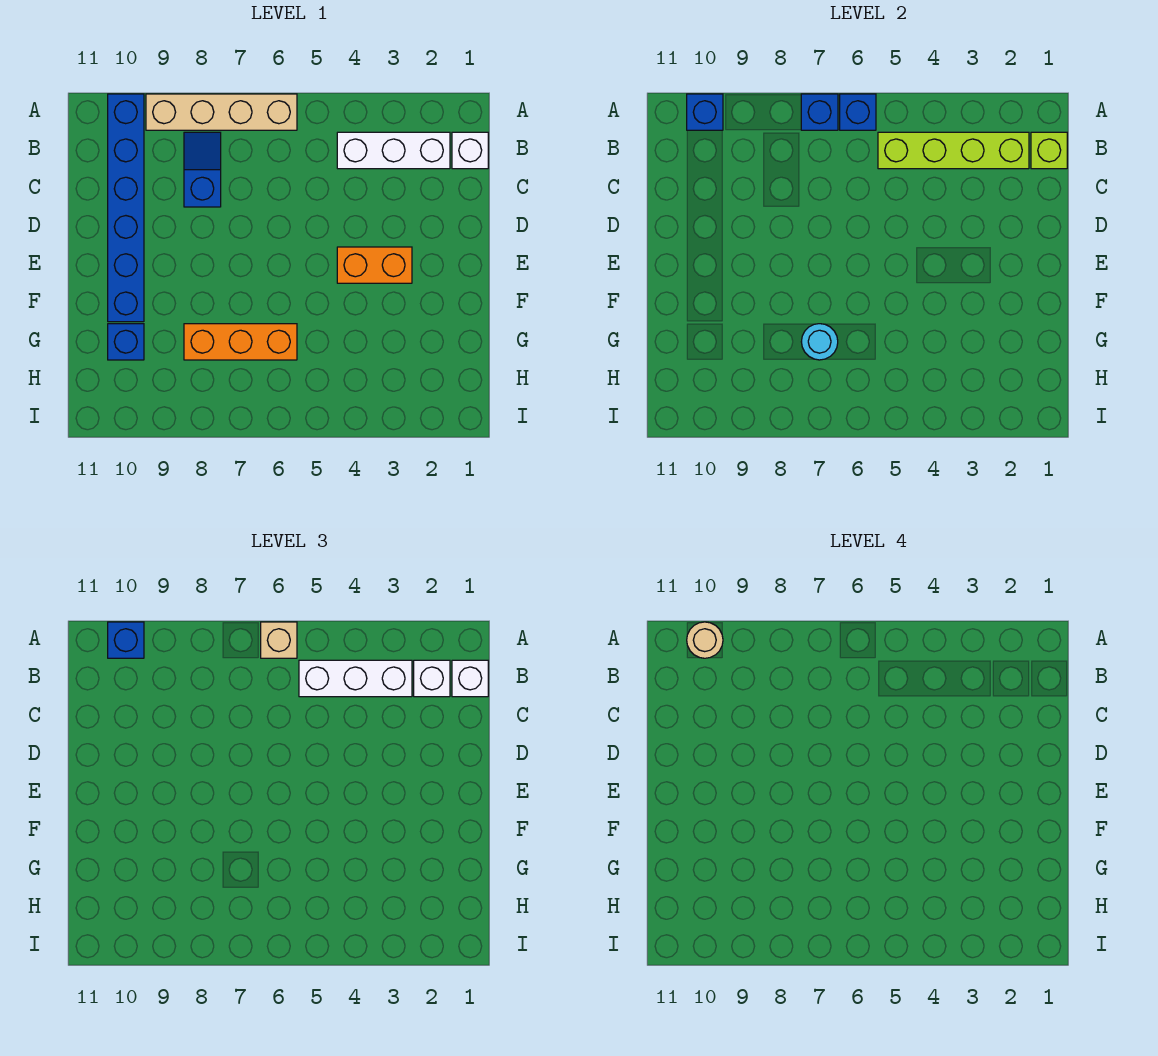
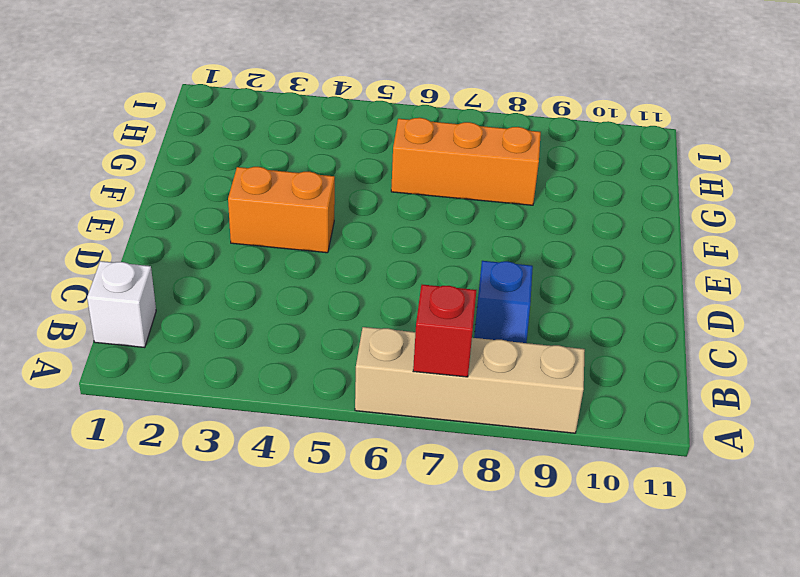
red brick A7 level 2 -> blue brick A7 level 2
none -> blue brick A10:F10 level 1
none -> white brick B2:B4 level 1
none -> blue brick G10 level 1

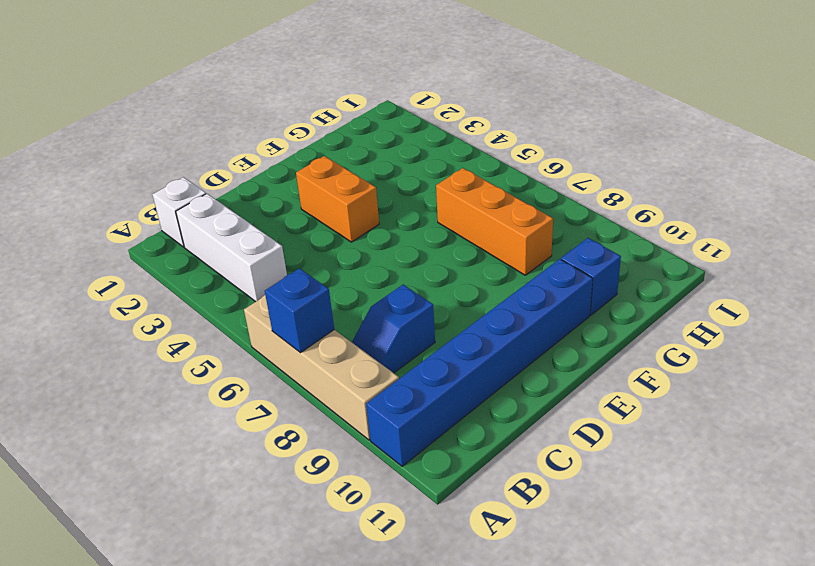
none -> blue brick A6 level 2
none -> blue brick A10 level 2
none -> lime brick B1 level 2

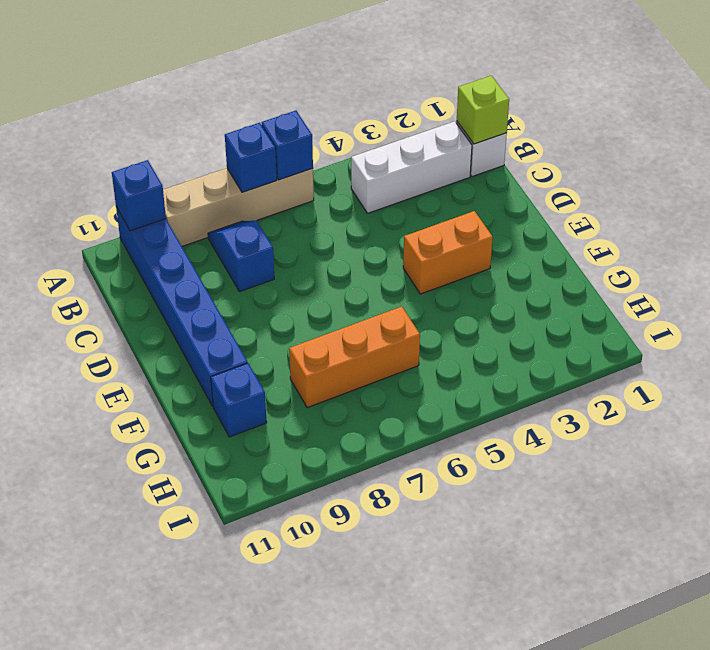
none -> lime brick B2:B5 level 2
none -> cyan round brick G7 level 2
none -> tan brick A6 level 3

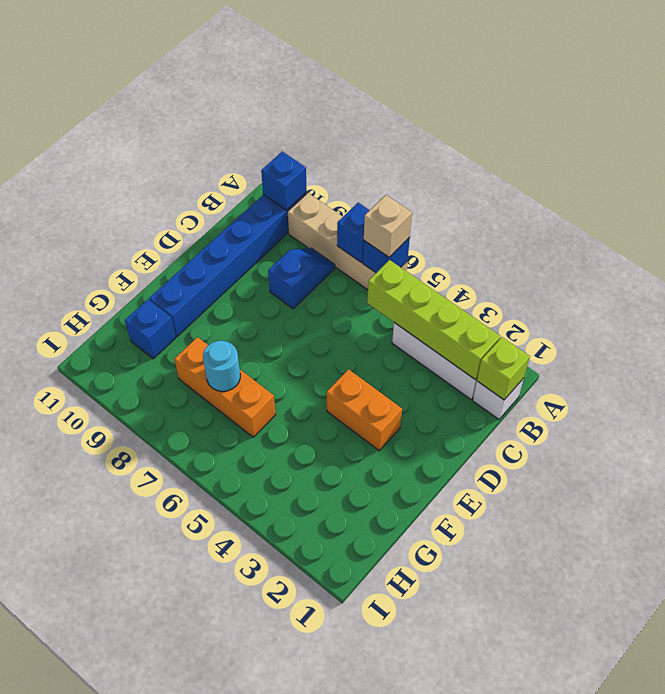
none -> blue brick A10 level 3
none -> white brick B1 level 3
none -> white brick B2 level 3

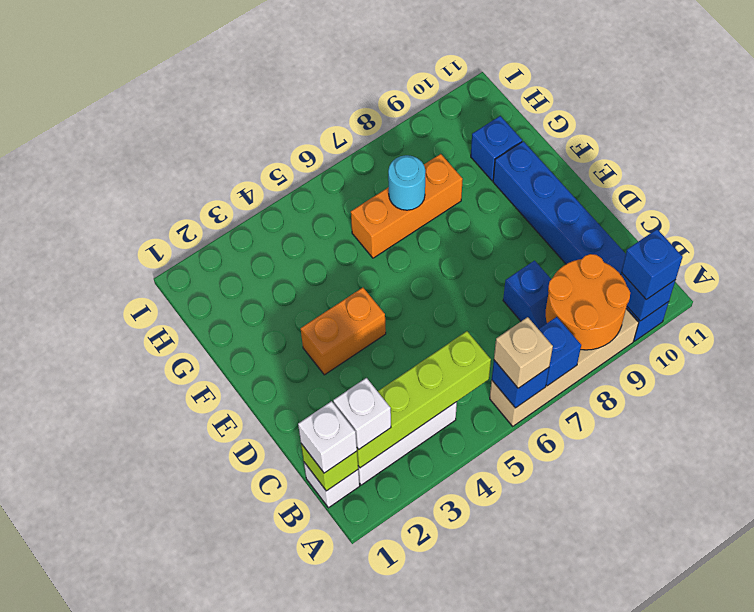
orange round brick A8:B9 level 2 -> none
none -> white brick B3:B5 level 3
none -> tan round brick A10 level 4

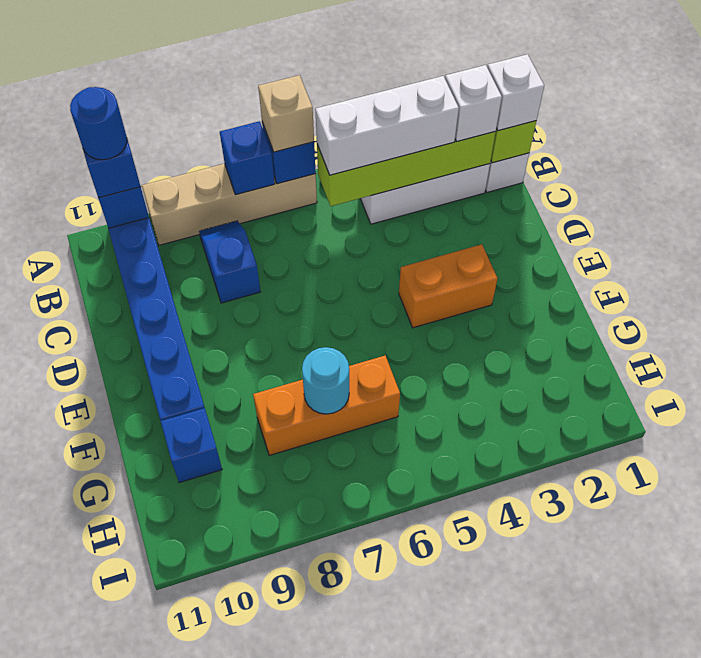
blue round brick A10 level 4 -> tan round brick A10 level 4

